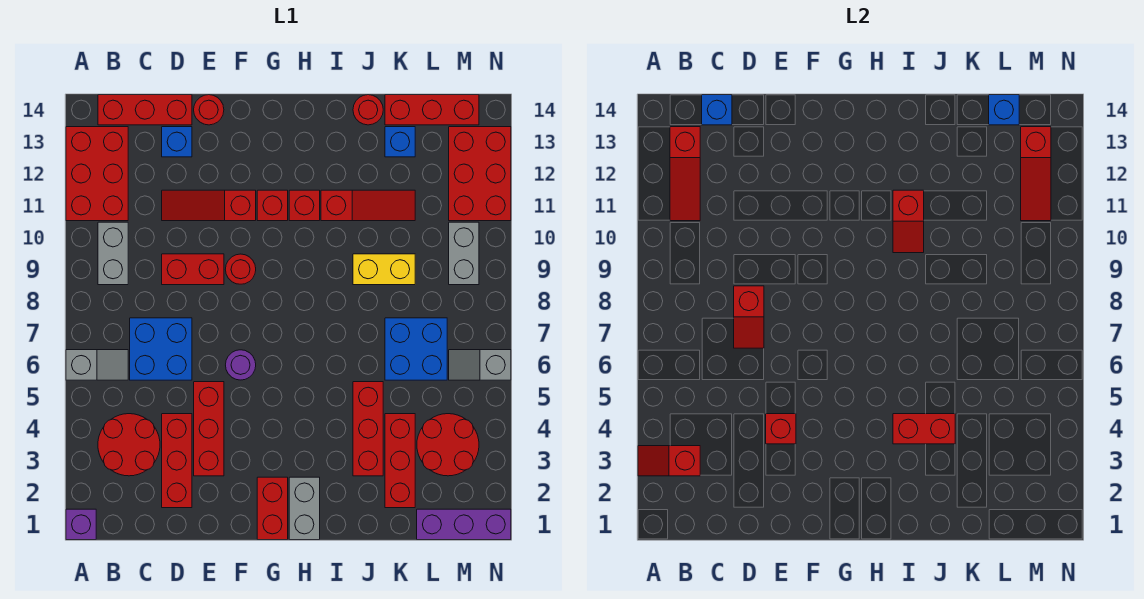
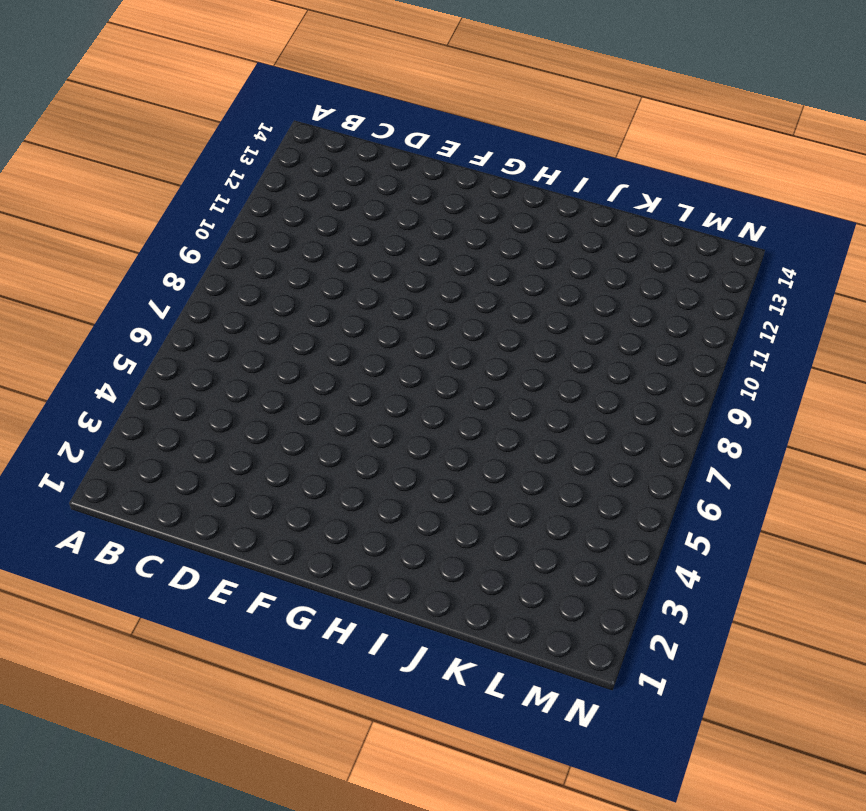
none -> purple brick A1 level 1
none -> grey slope A6:B6 level 1 top A
none -> red brick A11:B13 level 1
none -> red round brick B3:C4 level 1

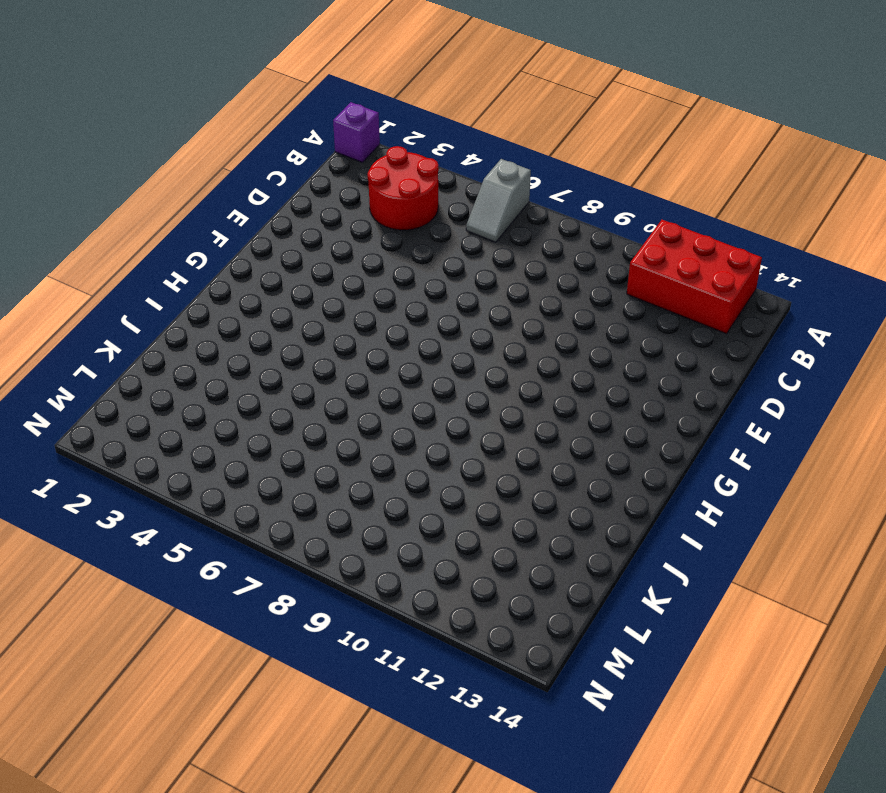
none -> grey brick B9:B10 level 1
none -> red brick B14:D14 level 1
none -> blue brick C6:D7 level 1
none -> red brick D2:D4 level 1

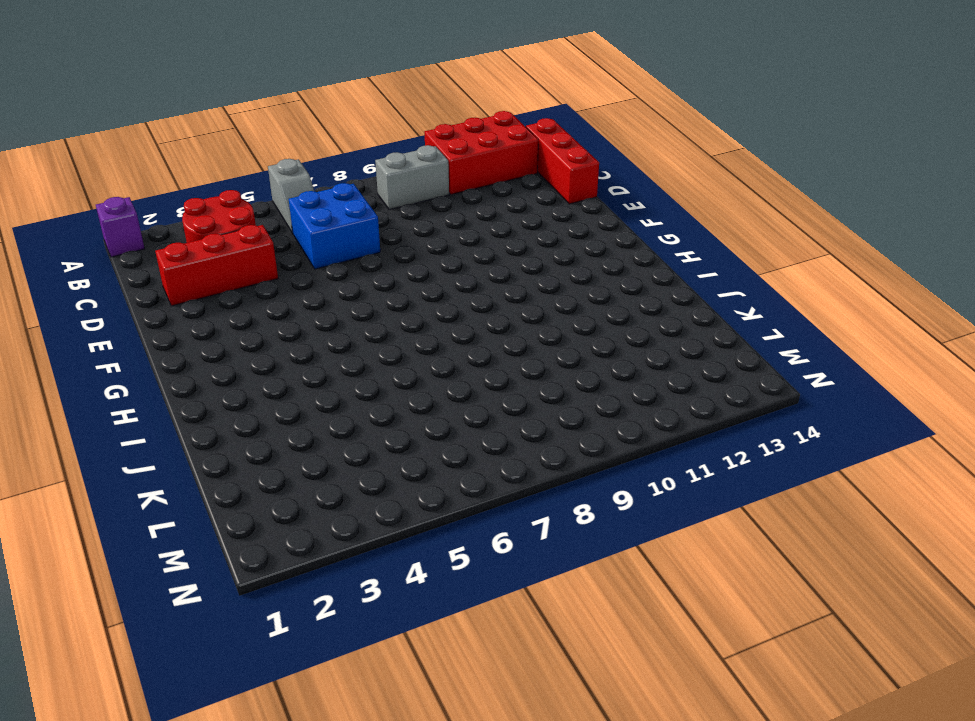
none -> red brick D9:E9 level 1
none -> red slope D11:F11 level 1 top F
none -> blue brick D13 level 1
none -> red brick E3:E5 level 1

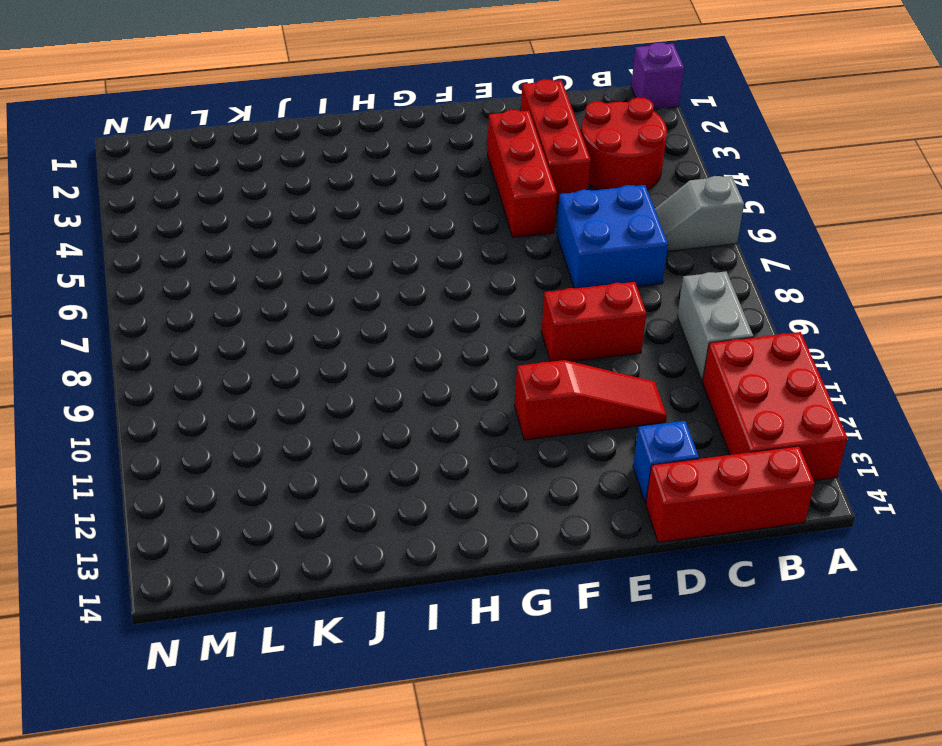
none -> red round brick E14 level 1
none -> purple round brick F6 level 1
none -> red round brick F9 level 1
none -> red brick G1:G2 level 1

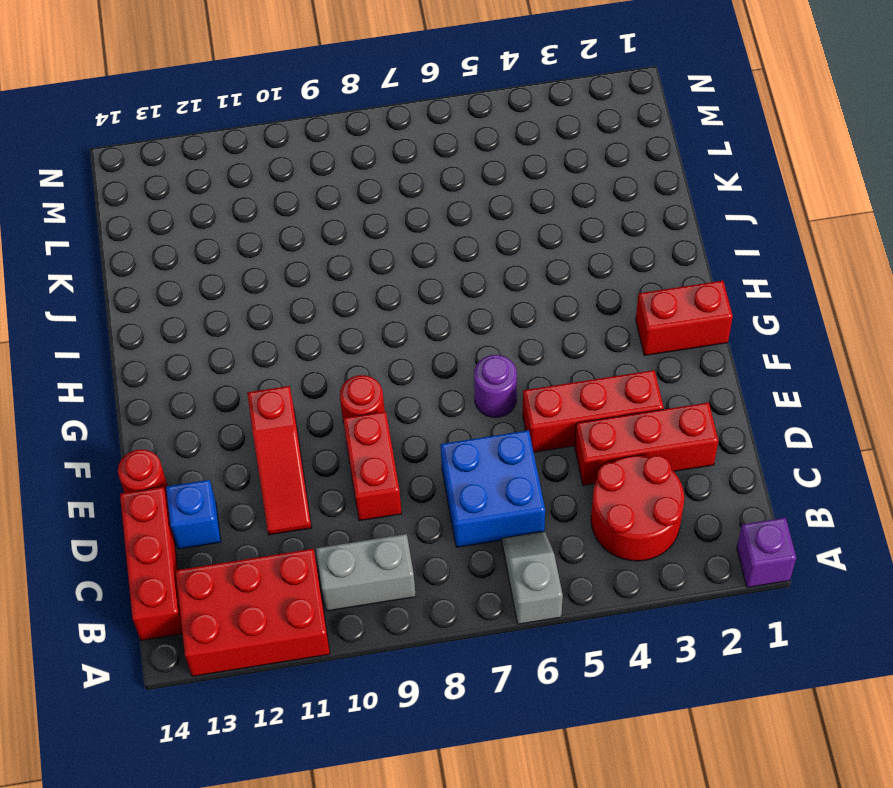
none -> red brick G11 level 1
none -> grey brick H1:H2 level 1
none -> red brick H11 level 1
none -> red slope I11:K11 level 1 top I

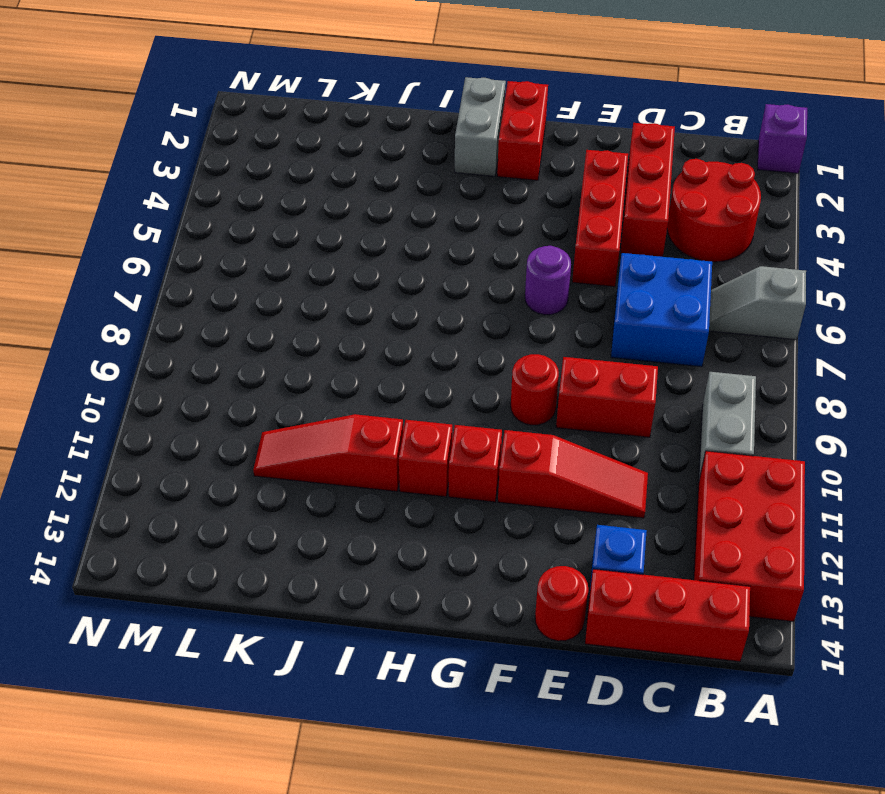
none -> red brick J3:J5 level 1
none -> yellow brick J9:K9 level 1
none -> red round brick J14 level 1
none -> red brick K2:K4 level 1

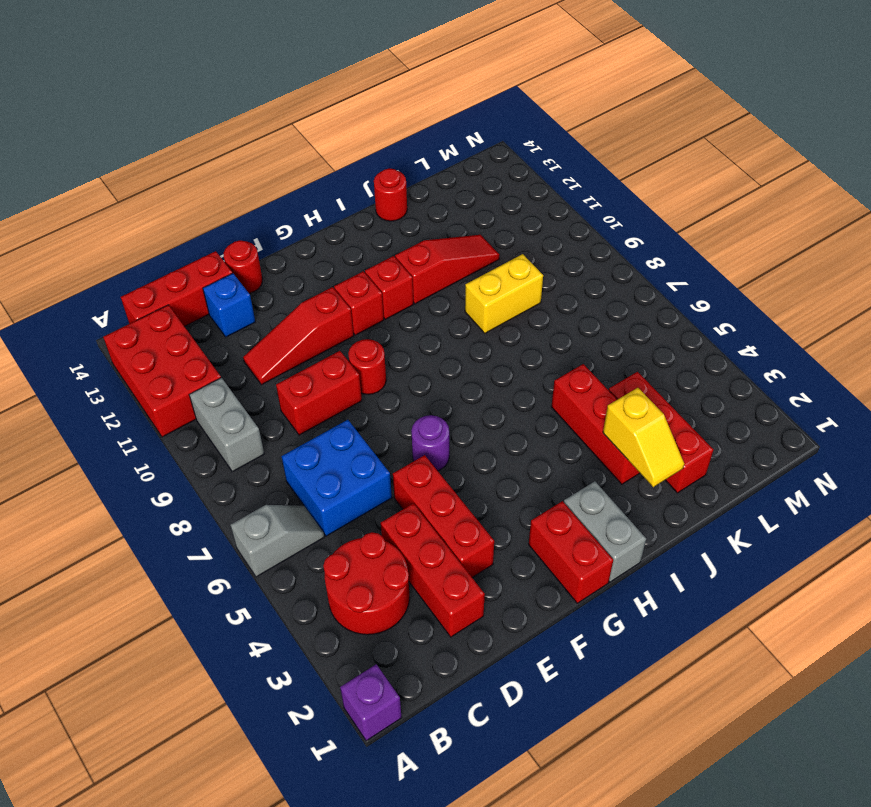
yellow slope J2:J3 level 2 top 3 -> none
none -> blue brick K6:L7 level 1
none -> blue brick K13 level 1
none -> red brick K14:M14 level 1
none -> purple brick L1:N1 level 1

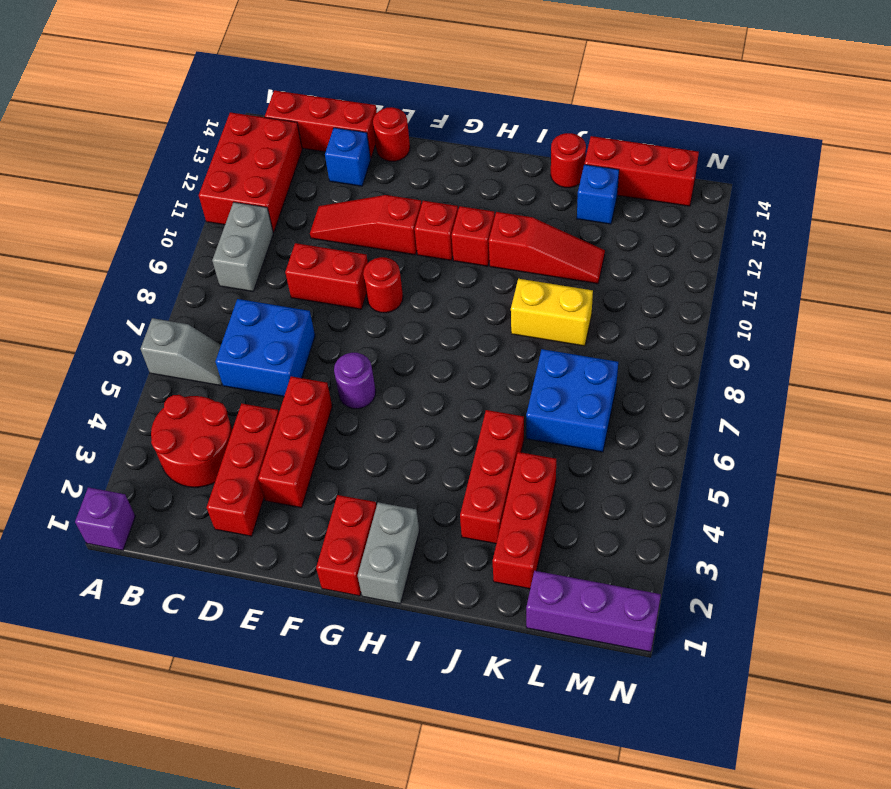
none -> red round brick L3:M4 level 1
none -> grey slope M6:N6 level 1 top N
none -> grey brick M9:M10 level 1
none -> red brick M11:N13 level 1

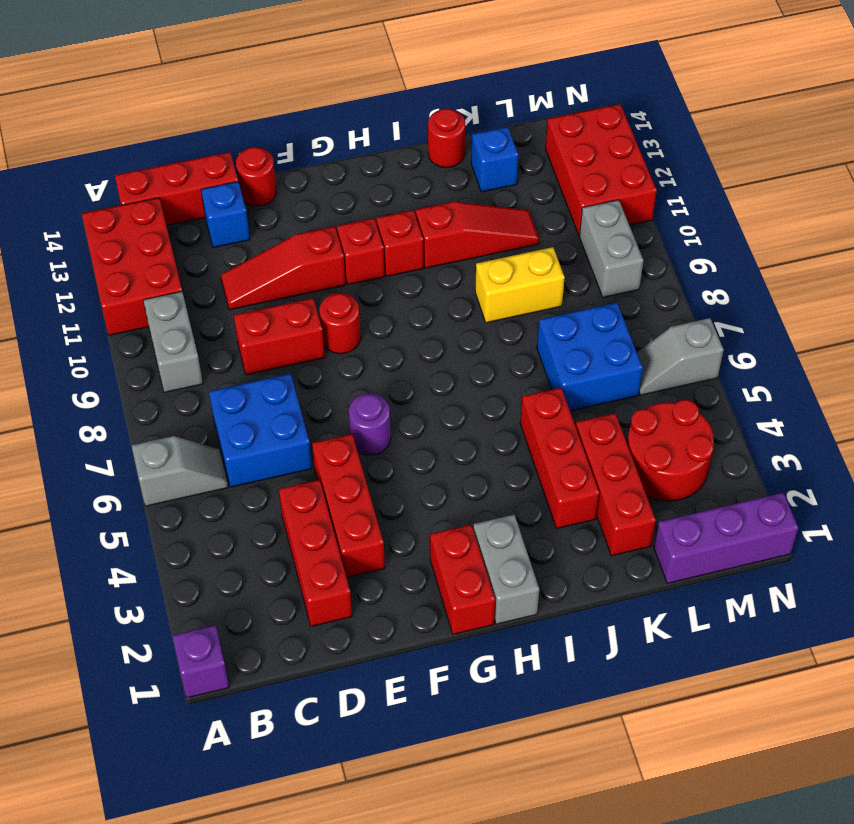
none -> red round brick B3:C4 level 1
none -> red brick K14:M14 level 1
none -> red slope A3:B3 level 2 top B
none -> red slope B11:B13 level 2 top 13

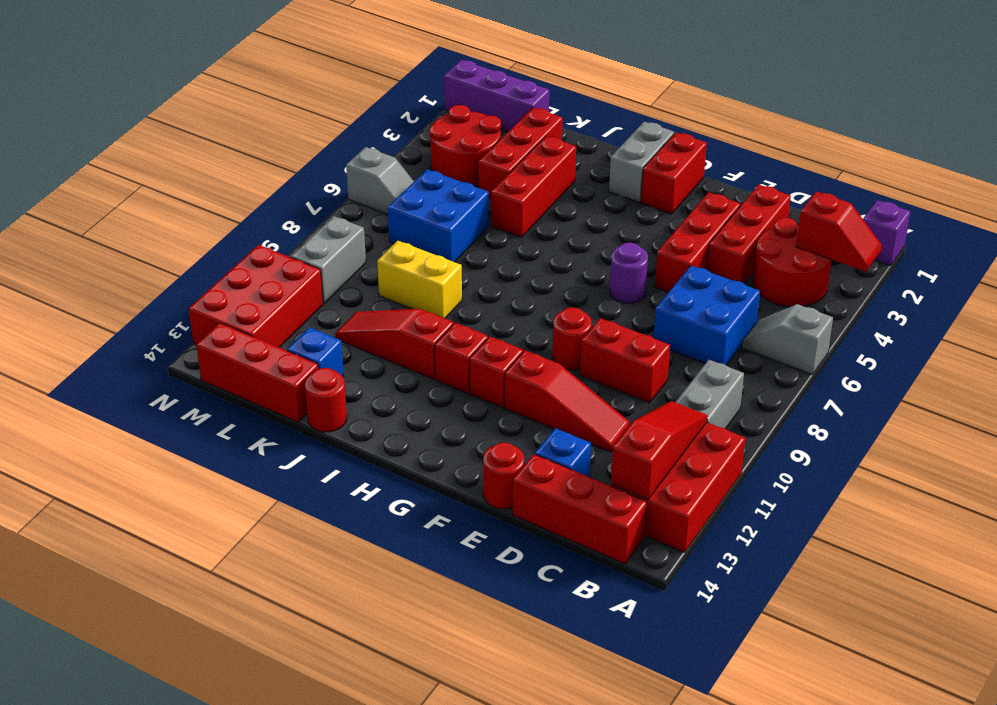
none -> blue brick C14 level 2
none -> red slope D7:D8 level 2 top 8
none -> red brick E4 level 2
none -> red brick I4:J4 level 2

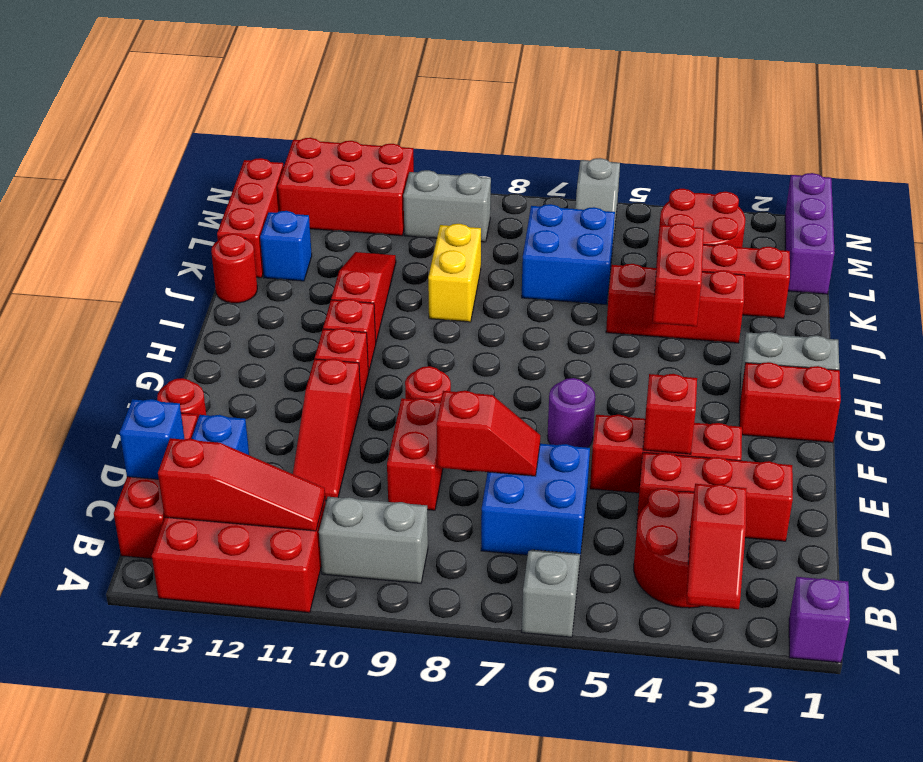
none -> red slope I10:I11 level 2 top 11
none -> blue brick L14 level 2
none -> red slope M11:M13 level 2 top 13

